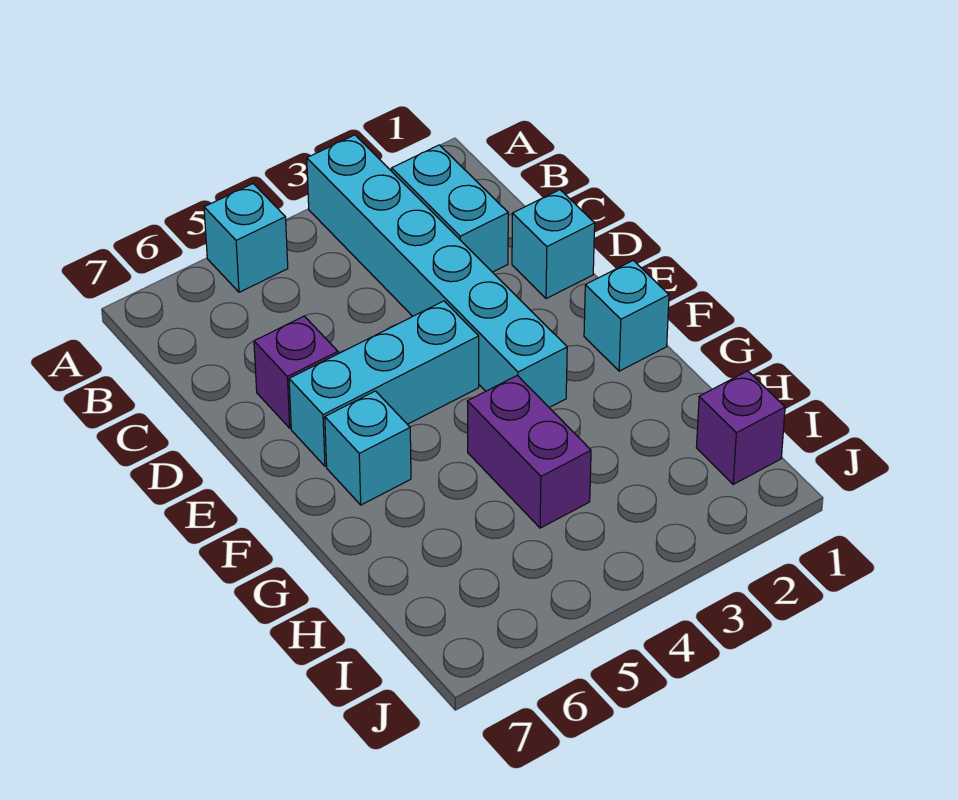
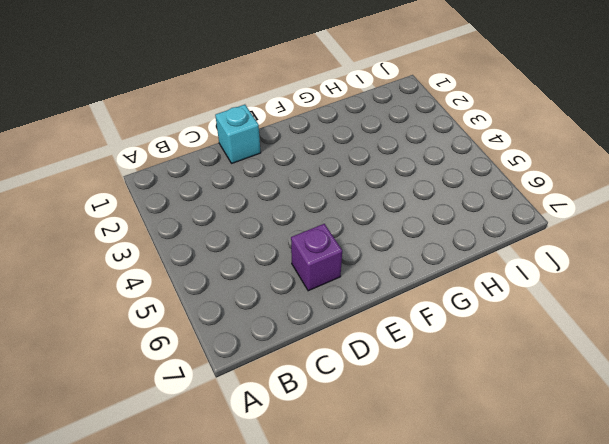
none -> cyan brick A3:F3 level 1
none -> cyan brick A5 level 1

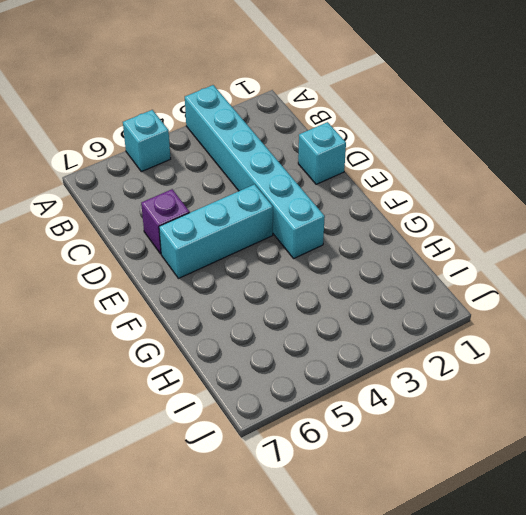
none -> cyan brick B2:C2 level 1
none -> cyan brick F1 level 1

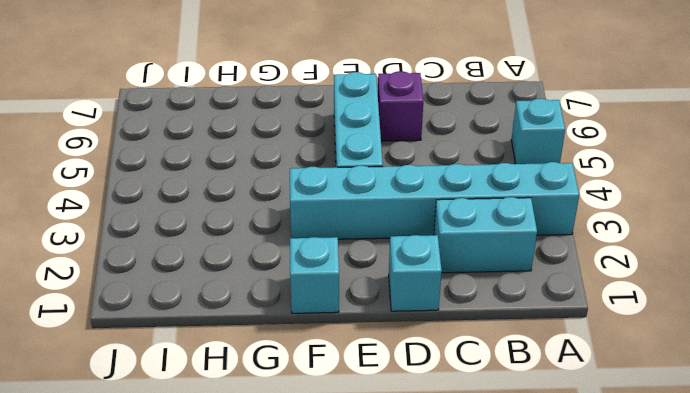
none -> cyan brick F6 level 1
none -> purple brick G4:H4 level 1

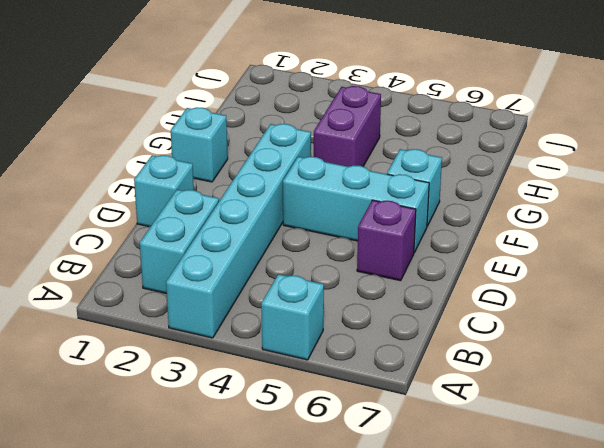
none -> purple brick I1 level 1

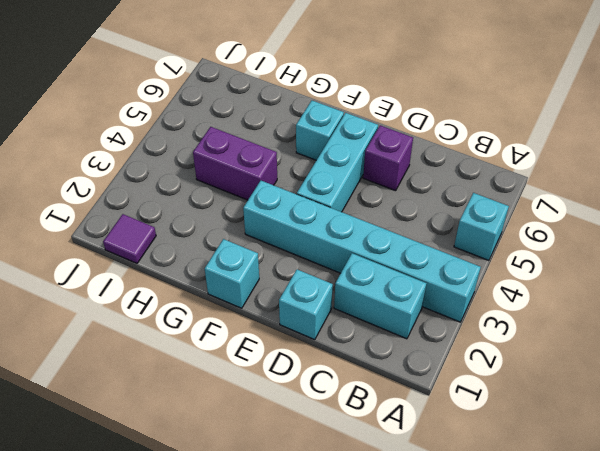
purple tile I1 level 1 -> purple brick I1 level 1

